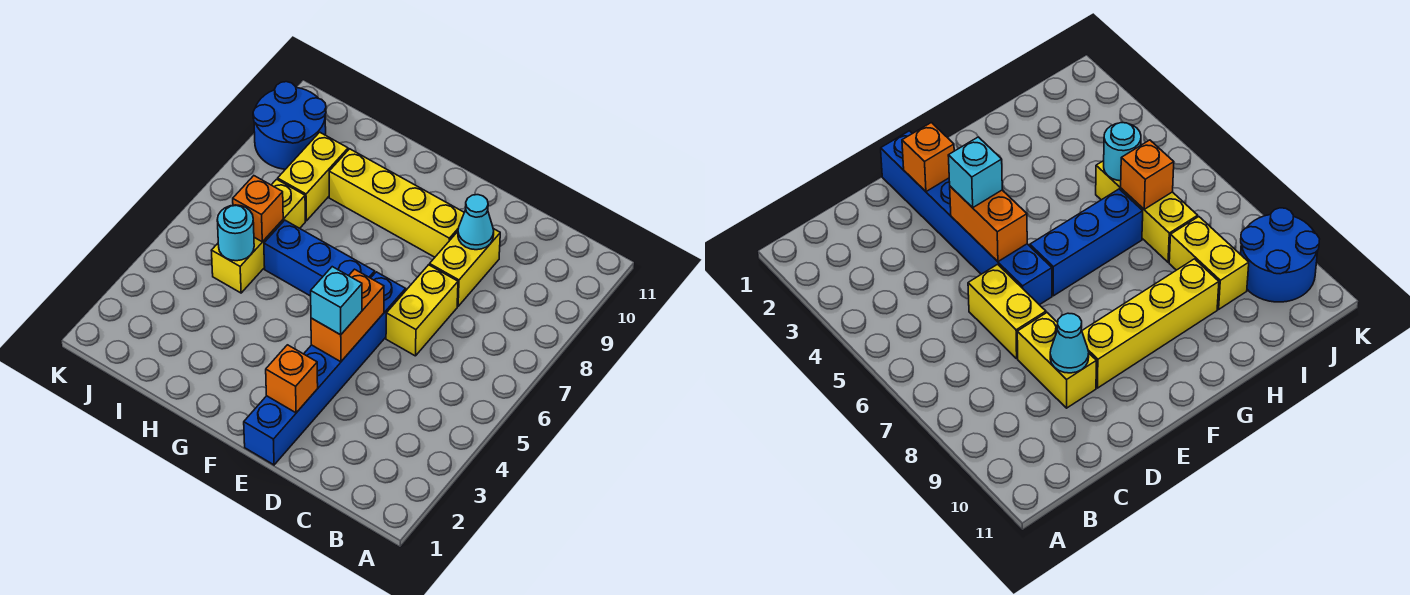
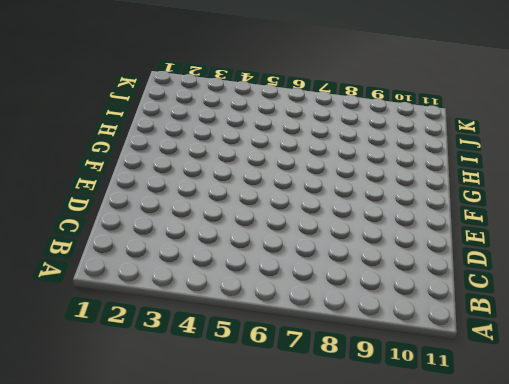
none -> yellow brick D6:D7 level 1
none -> yellow brick D8:D9 level 1
none -> blue brick E1:E6 level 1

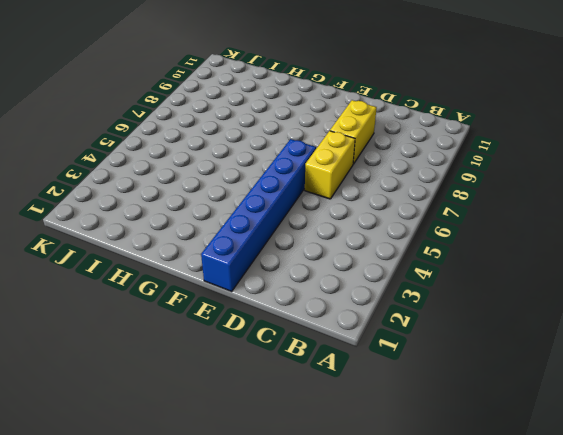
none -> yellow brick E9:H9 level 1
none -> blue brick F6:H6 level 1
none -> yellow brick I5:I7 level 1

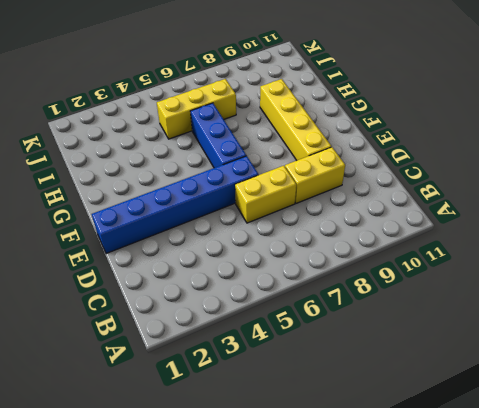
none -> yellow brick I8:I9 level 1
none -> blue round brick J9:K10 level 1
none -> cyan cone D9 level 2

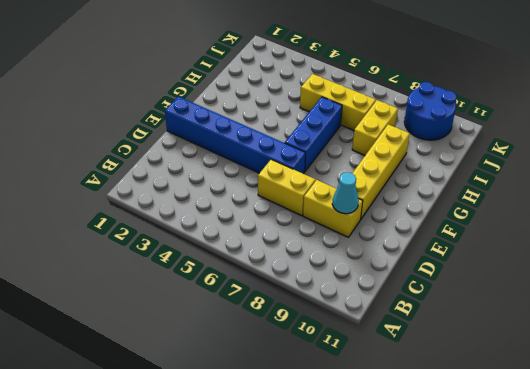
yellow brick H8:I8 level 1 -> yellow brick I8:I9 level 1
none -> orange brick E2 level 2
none -> orange brick E4:E5 level 2
none -> cyan round brick I5 level 2

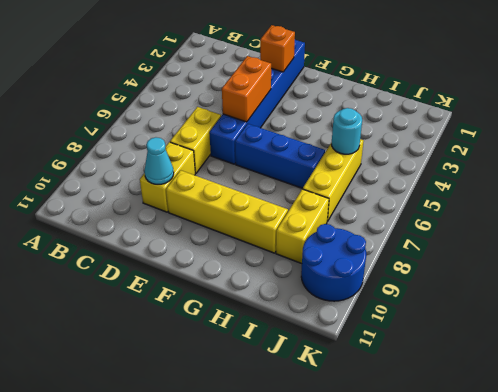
none -> orange brick I6 level 2
none -> cyan brick E4 level 3

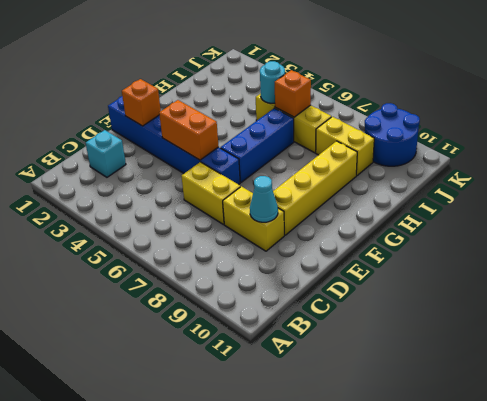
cyan brick C2 level 1 -> cyan brick E4 level 3

